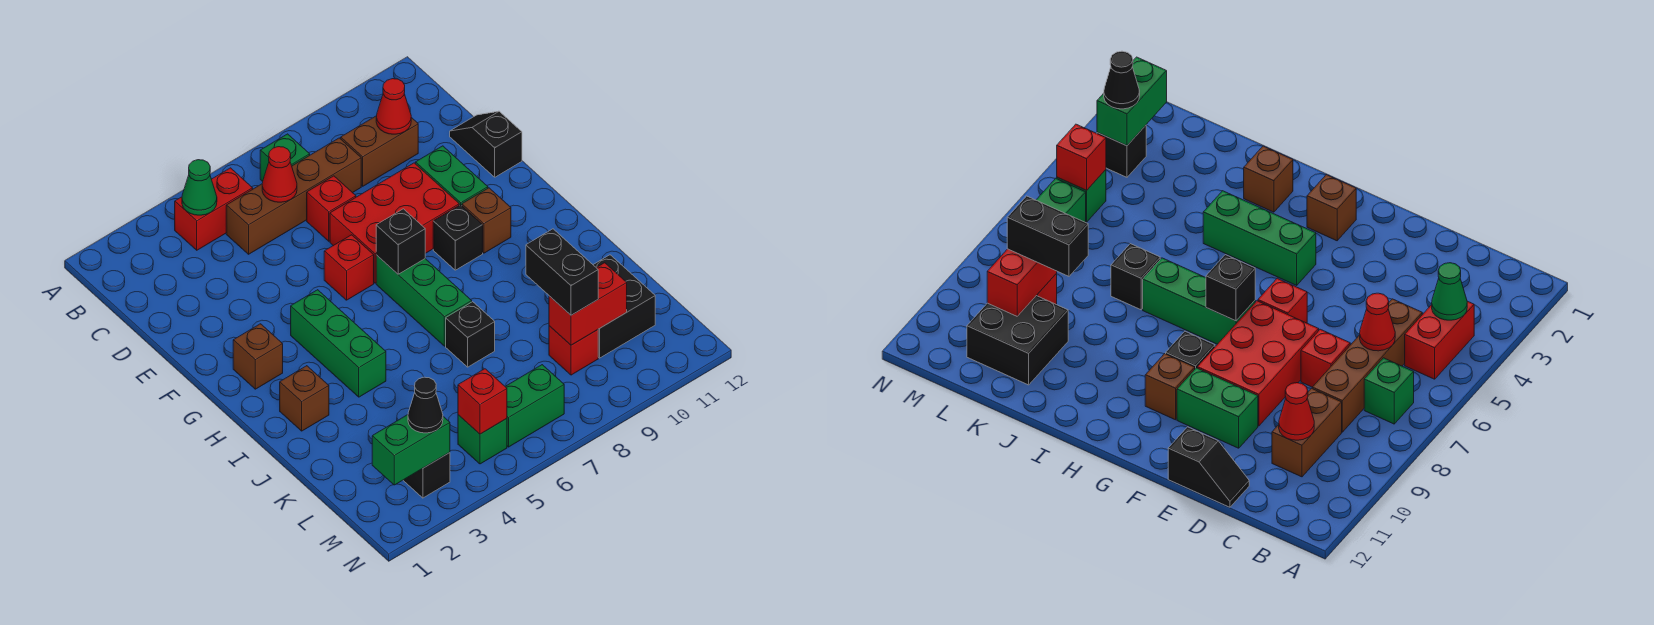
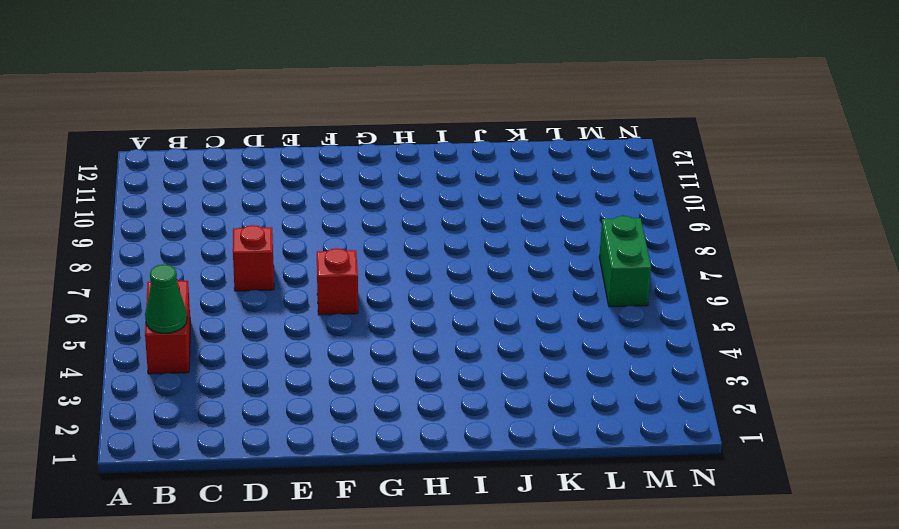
none -> green brick B7 level 1
none -> brown brick C5:C8 level 1
none -> brown brick C9:C10 level 1
none -> black slope D12:E12 level 1 top E

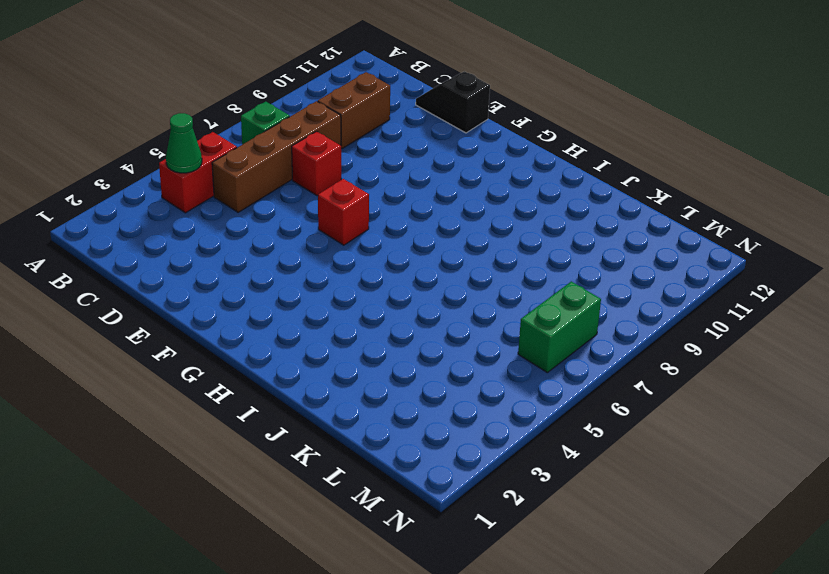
none -> red brick E7:F9 level 1
none -> green brick E10:F10 level 1
none -> brown brick G2 level 1
none -> green brick G4:I4 level 1

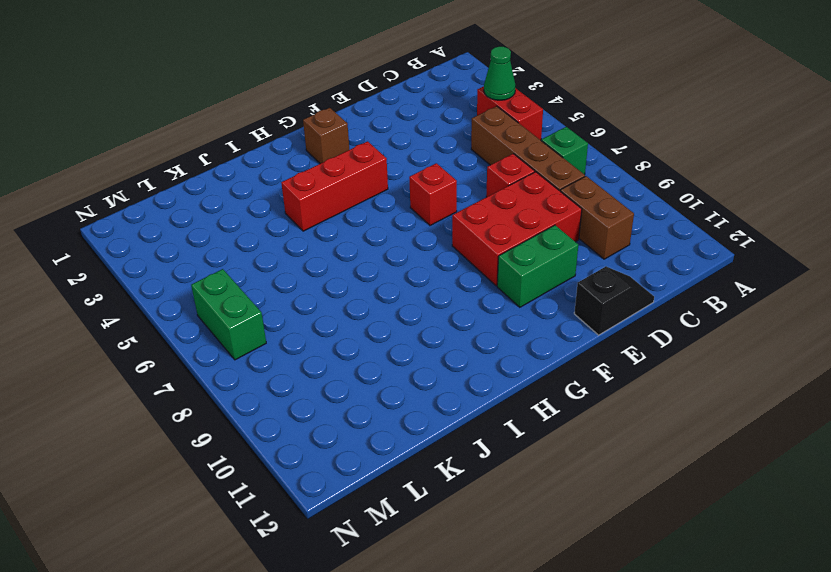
red brick D8:F9 level 1 -> red brick E7:F9 level 1
red brick G4:I4 level 1 -> green brick G4:I4 level 1
none -> green brick G7:I7 level 1
none -> black brick G9 level 1
none -> brown brick G10 level 1
none -> brown brick I2 level 1

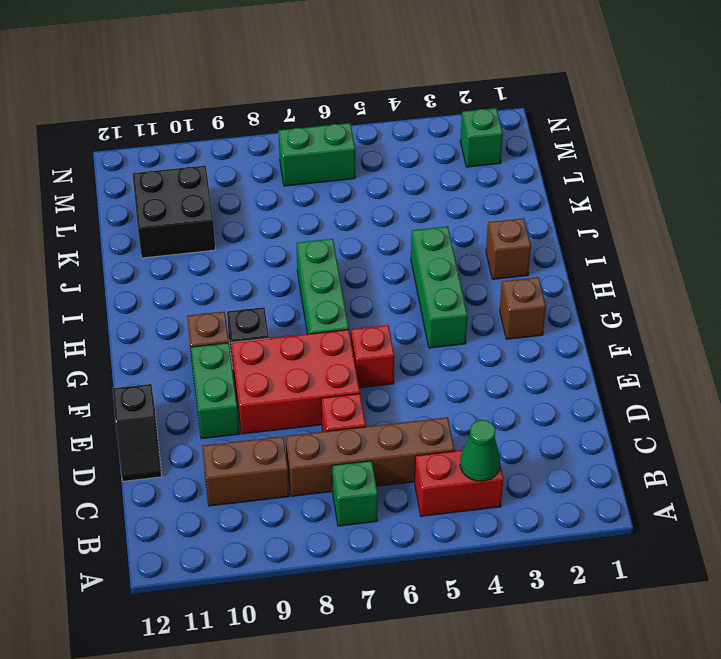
green brick M2 level 1 -> green brick M5 level 1
none -> black brick J7 level 1
none -> red brick L9 level 1
none -> black brick M3 level 1
none -> red cone C6 level 2

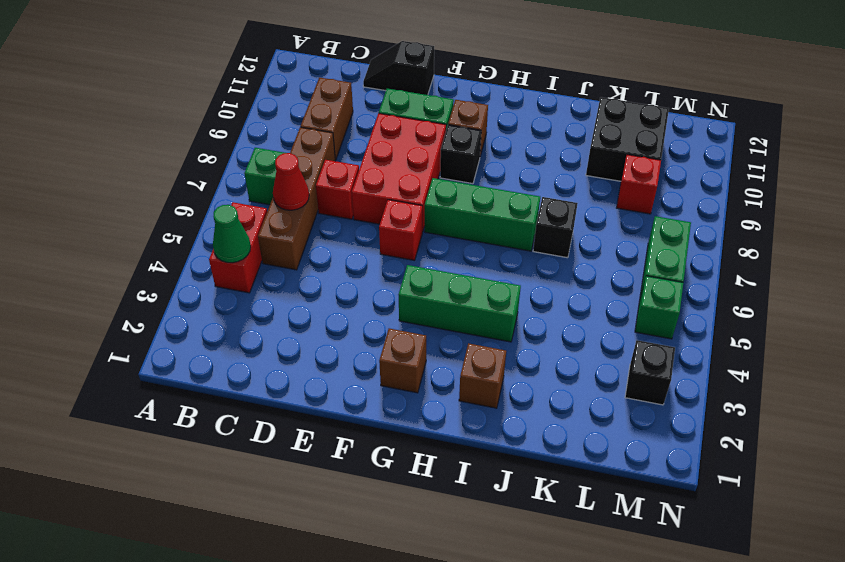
none -> red cone C10 level 2
none -> black brick G7 level 2
none -> red brick L9:L10 level 2
none -> green brick M2:M3 level 2

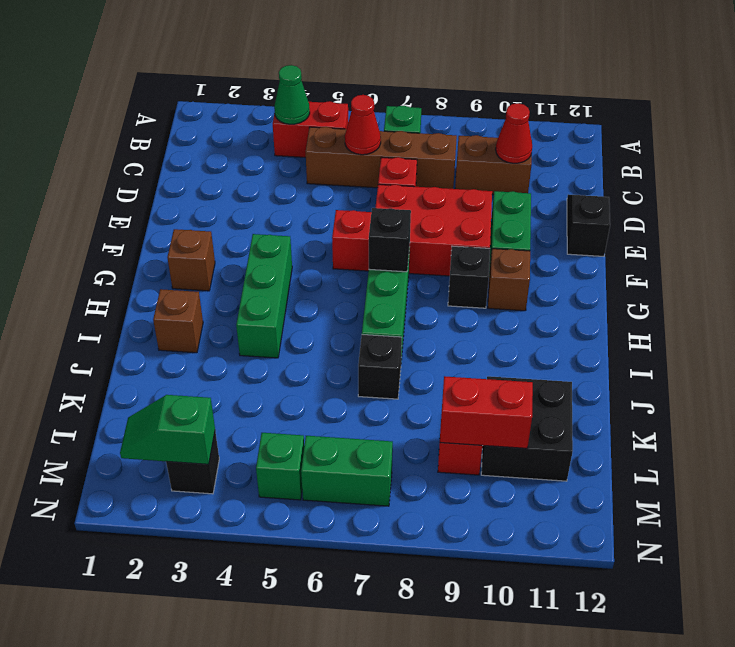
green slope M2:M3 level 2 top 3 -> green brick M2:M3 level 2
none -> red brick M5 level 2
none -> black brick K9:L9 level 3
none -> black cone M3 level 3

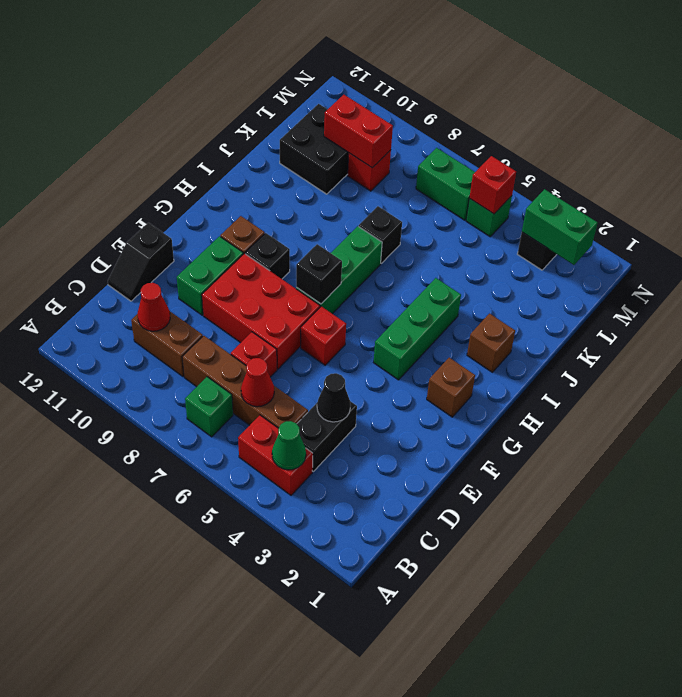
black brick C4:D4 level 1 -> black brick K9:L9 level 3
black cone D4 level 2 -> black cone M3 level 3

